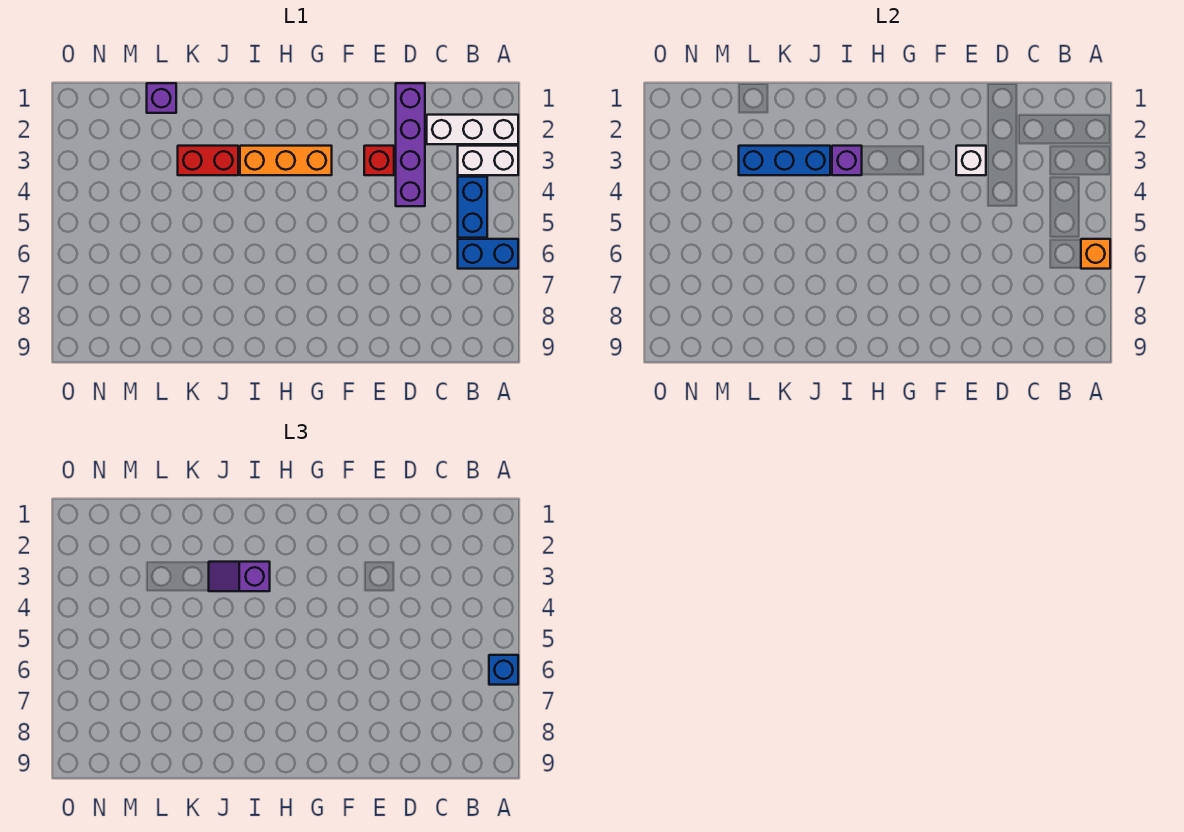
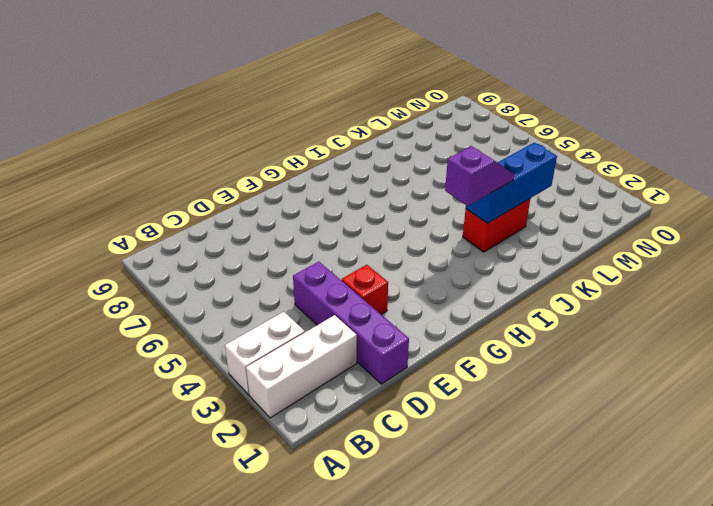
none -> blue brick A6:B6 level 1
none -> blue brick B4:B5 level 1
none -> orange brick G3:I3 level 1

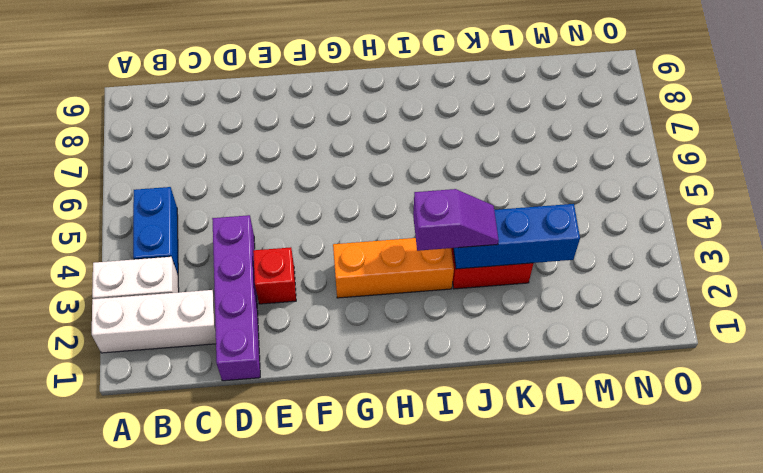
none -> blue brick A6:B6 level 1
none -> purple brick L1 level 1
none -> orange brick A6 level 2

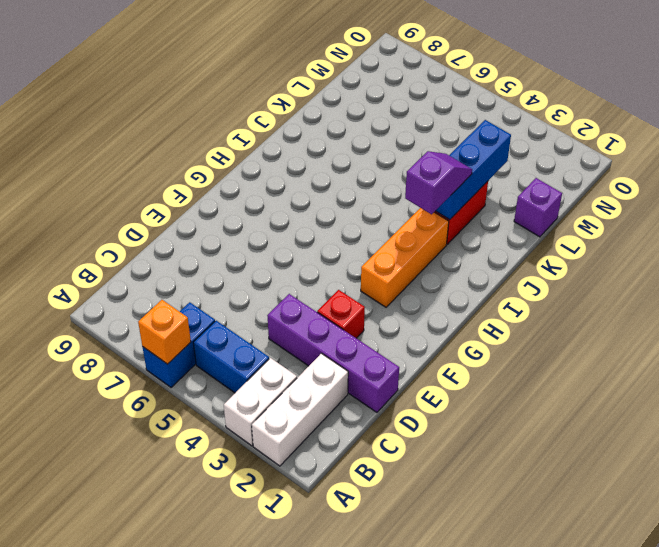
none -> white brick E3 level 2
none -> purple brick I3 level 2
none -> blue brick A6 level 3

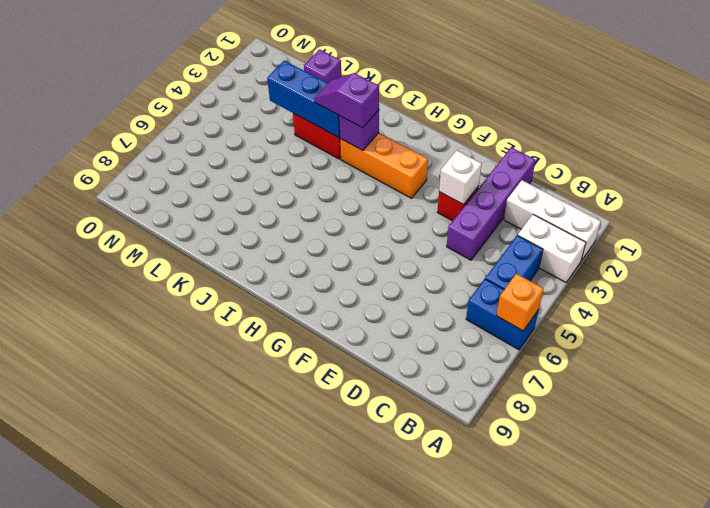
none -> blue brick A6 level 3

